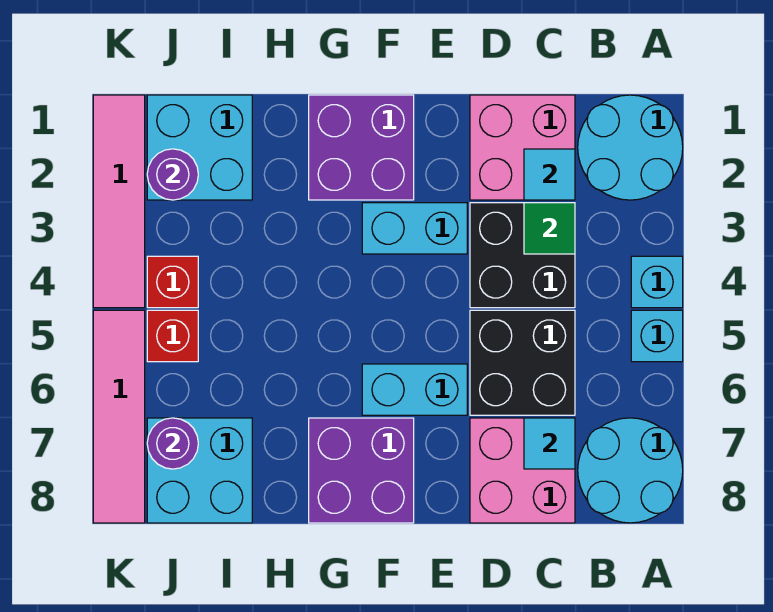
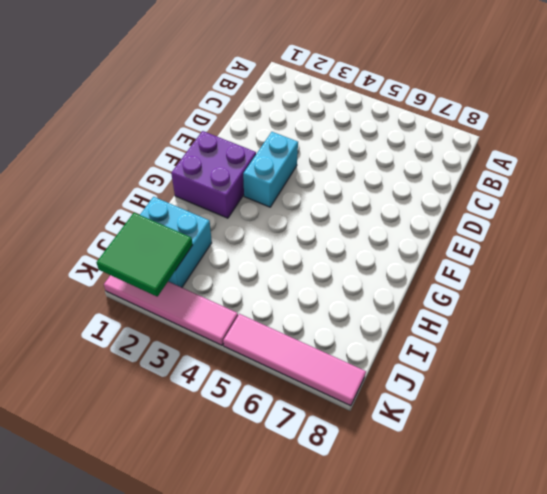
green tile J1:K2 level 2 -> purple round brick J2 level 2
none -> cyan round brick A1:B2 level 1
none -> cyan brick A4 level 1
none -> cyan brick A5 level 1

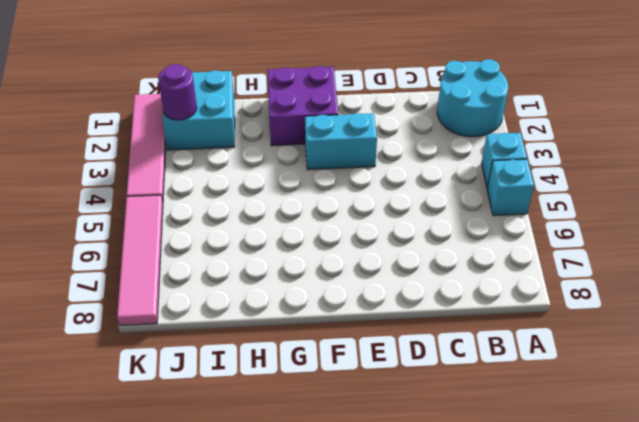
none -> cyan round brick A7:B8 level 1
none -> pink brick C1:D2 level 1
none -> black brick C3:D4 level 1

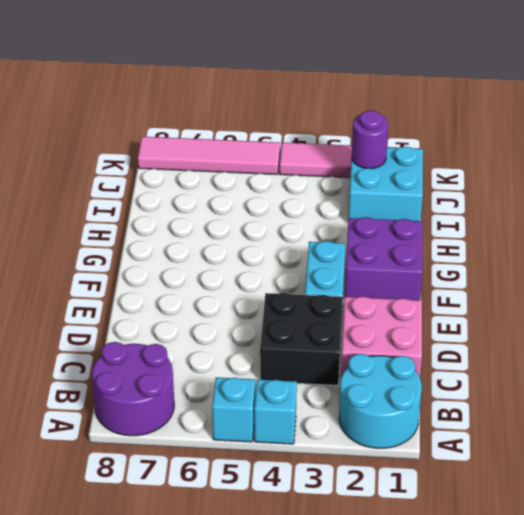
purple round brick A7:B8 level 1 -> cyan round brick A7:B8 level 1
none -> black brick C5:D6 level 1
none -> pink brick C7:D8 level 1
none -> cyan brick E6:F6 level 1

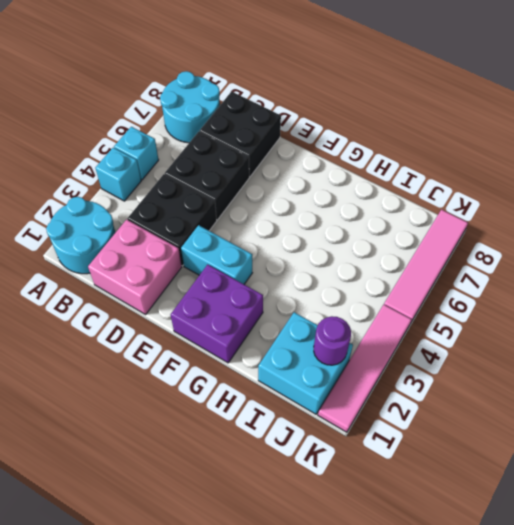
black brick C7:D8 level 1 -> pink brick C7:D8 level 1
none -> cyan brick E6:F6 level 1
none -> purple brick F7:G8 level 1
none -> cyan brick I7:J8 level 1

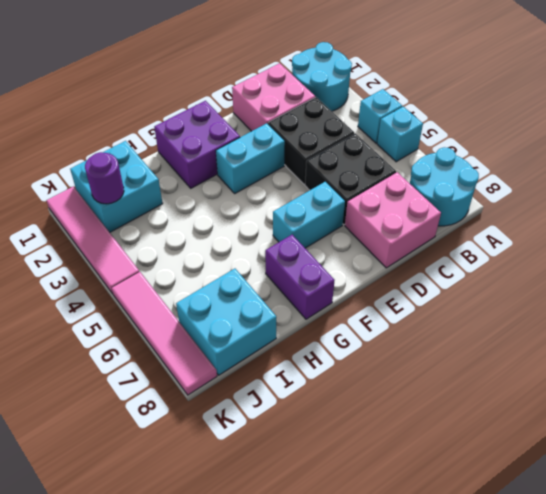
purple brick G7:G8 level 1 -> purple brick F7:G8 level 1
none -> red brick J4 level 1
none -> red brick J5 level 1
none -> cyan tile C2 level 2

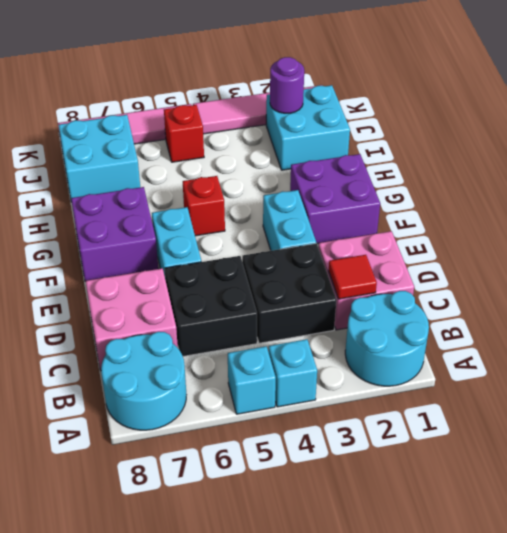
red tile C2 level 2 -> cyan tile C2 level 2
red brick G5 level 1 -> red brick J4 level 1
none -> green tile C3 level 2
none -> cyan tile C7 level 2
none -> purple round brick J7 level 2

